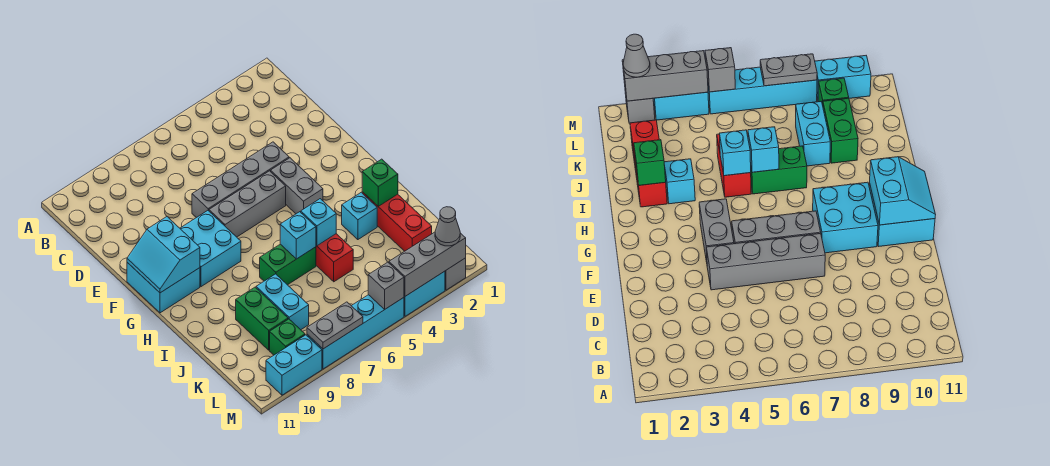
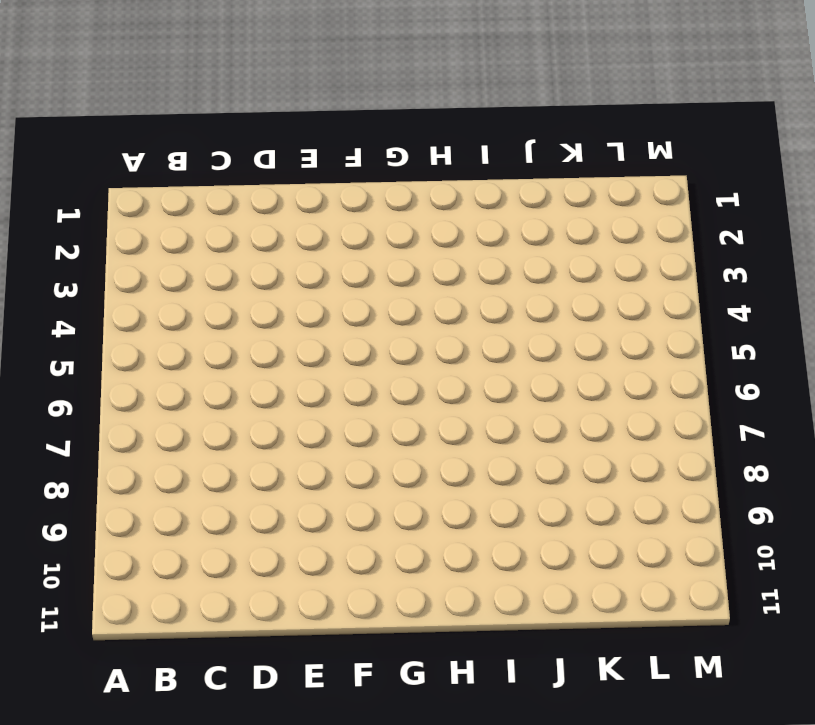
none -> grey brick E4:E7 level 1
none -> grey brick F4:G4 level 1
none -> grey brick F5:F7 level 1

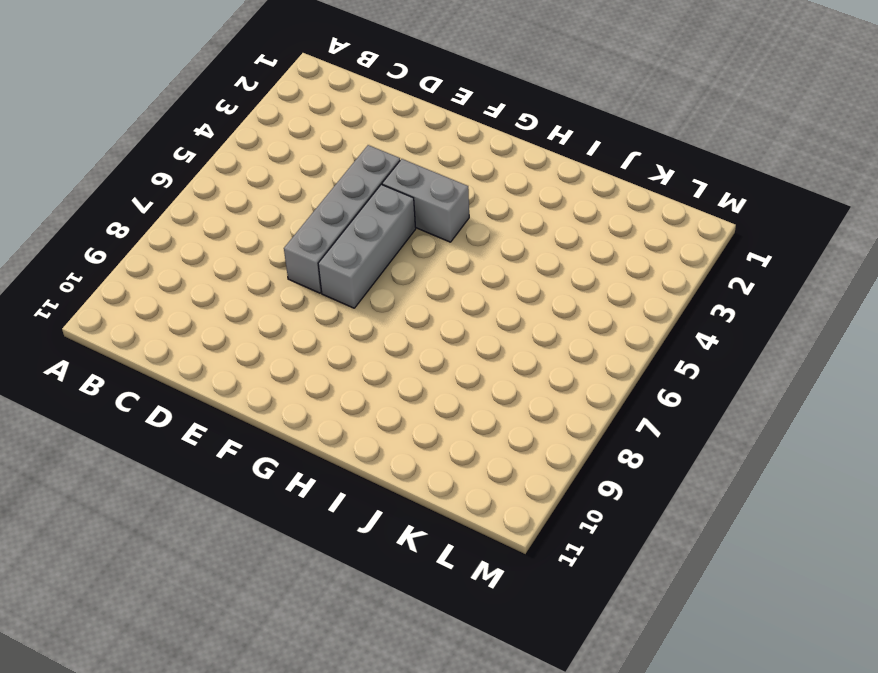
none -> cyan brick F8:G9 level 1
none -> cyan brick F10:G11 level 1
none -> red brick I2:K2 level 1

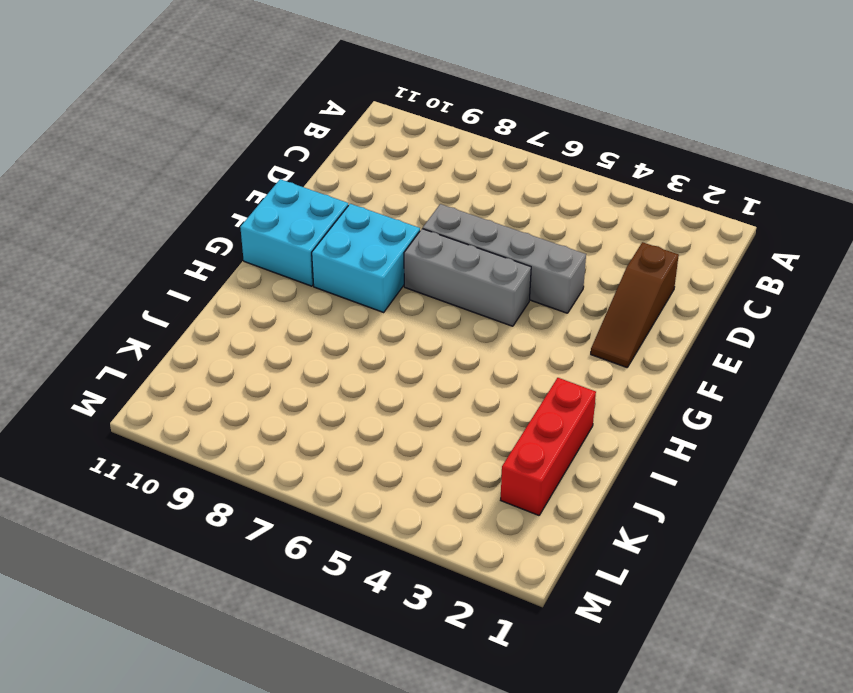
brown slope D2:F2 level 1 top D -> none
none -> grey brick F4:G4 level 1
none -> cyan brick I3 level 1
none -> red brick I5:J5 level 1

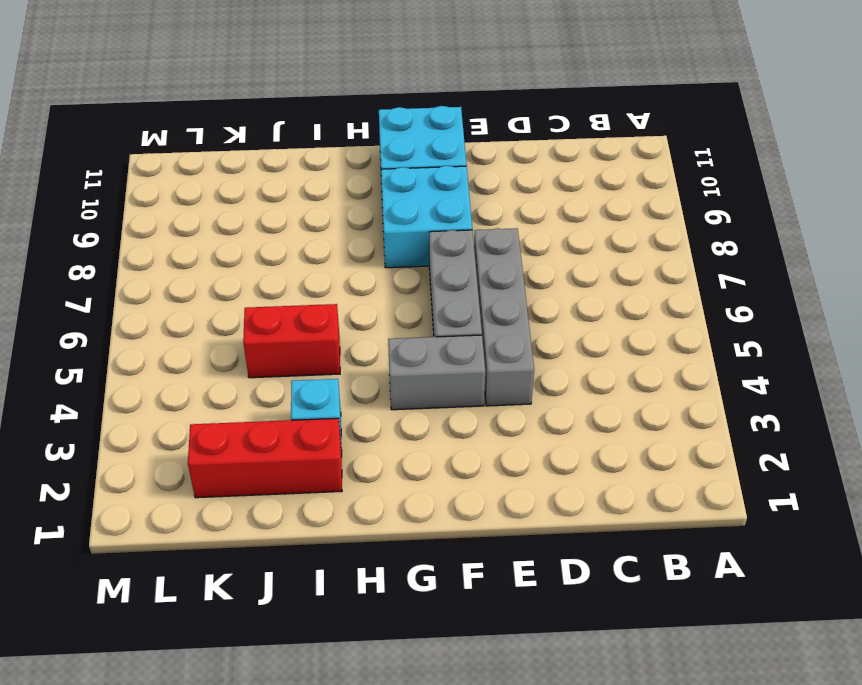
none -> green brick I6:I7 level 1
none -> cyan brick J8:K8 level 1
none -> green brick J9:K9 level 1

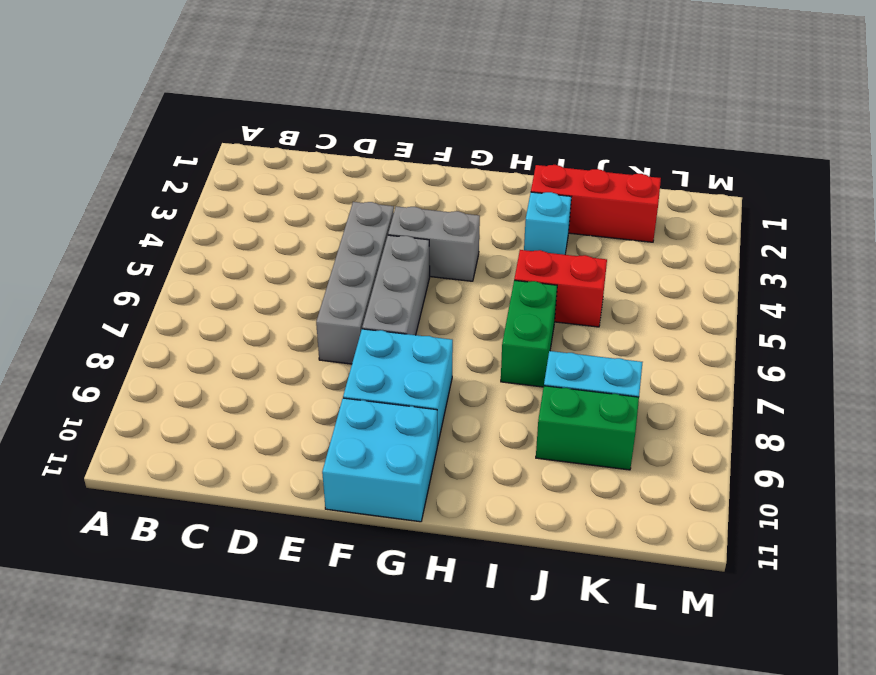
none -> green brick L9 level 1
none -> grey brick M2 level 1
none -> cyan brick M3:M4 level 1

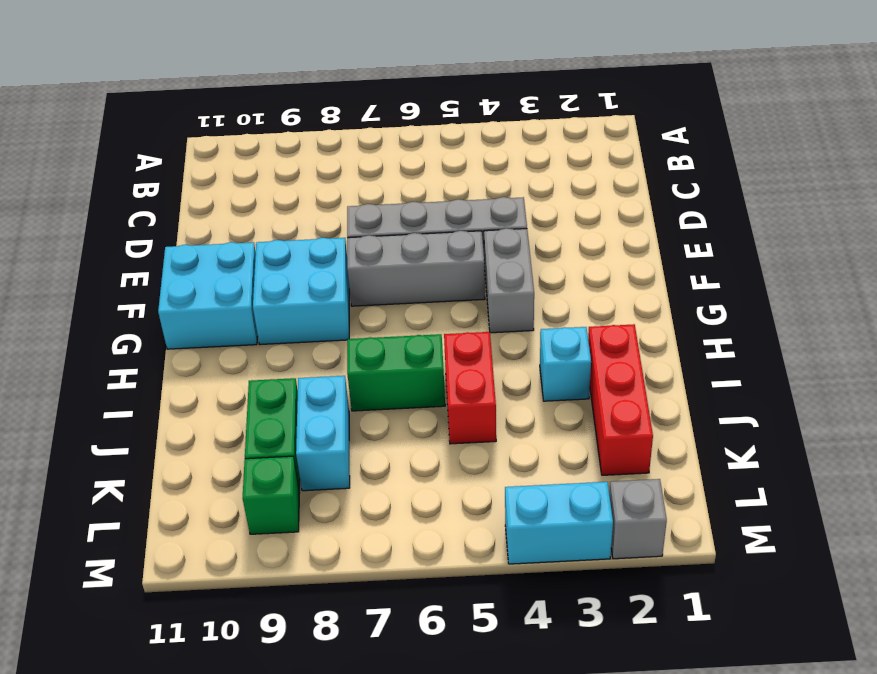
none -> cyan brick M5:M8 level 1
none -> cyan brick M9:M10 level 1
none -> cyan slope F10:G11 level 2 top 10

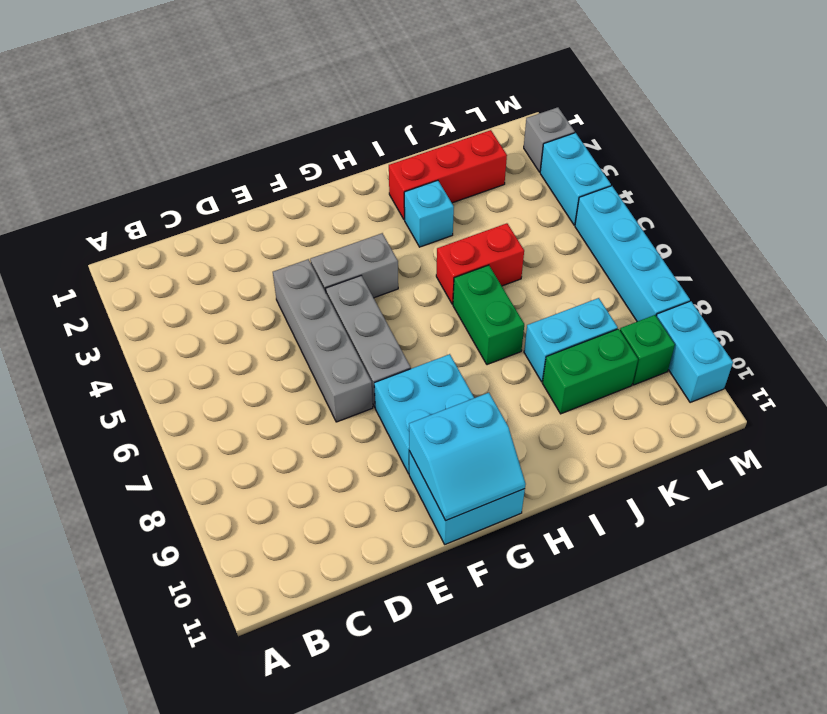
none -> green brick I2 level 2
none -> cyan brick I5 level 2
none -> cyan brick I6 level 2

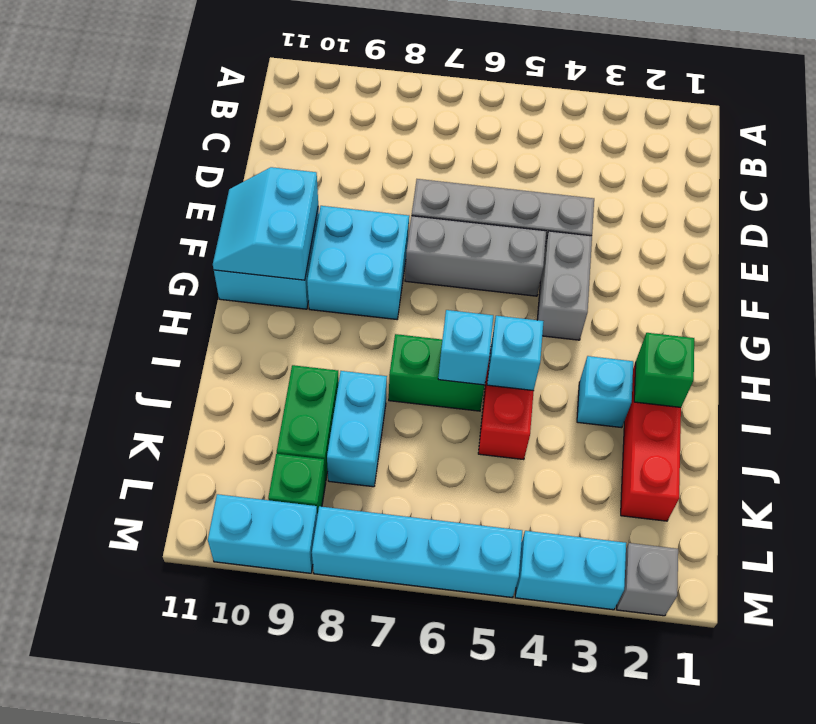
none -> grey brick M2:M4 level 2
none -> grey brick M5 level 2
none -> grey plate M7:M8 level 2

